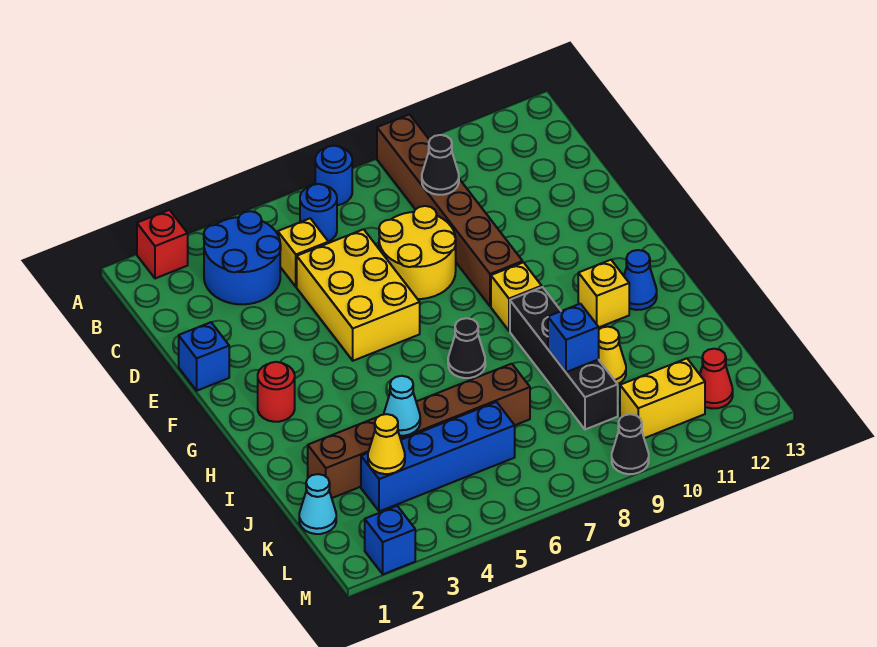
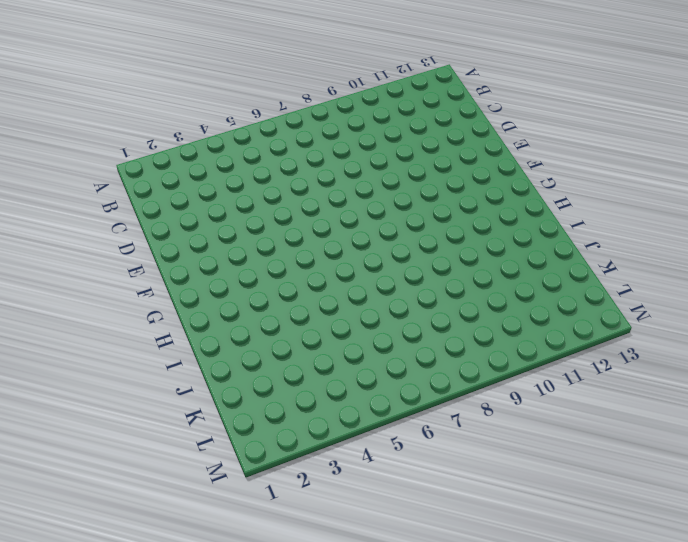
none -> red brick A2 level 1
none -> blue round brick A7 level 1
none -> brown brick A9:F9 level 1

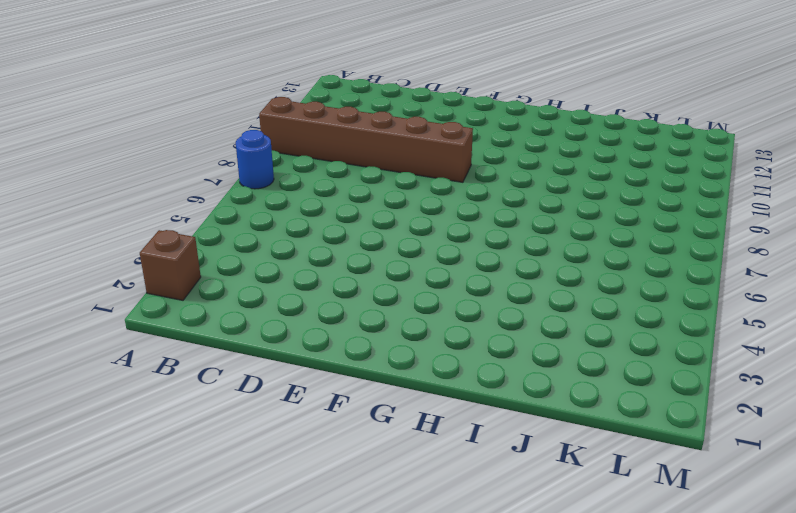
brown brick A2 level 1 -> red brick A2 level 1
none -> blue round brick B3:C4 level 1
none -> blue round brick B6 level 1
none -> yellow brick C5 level 1

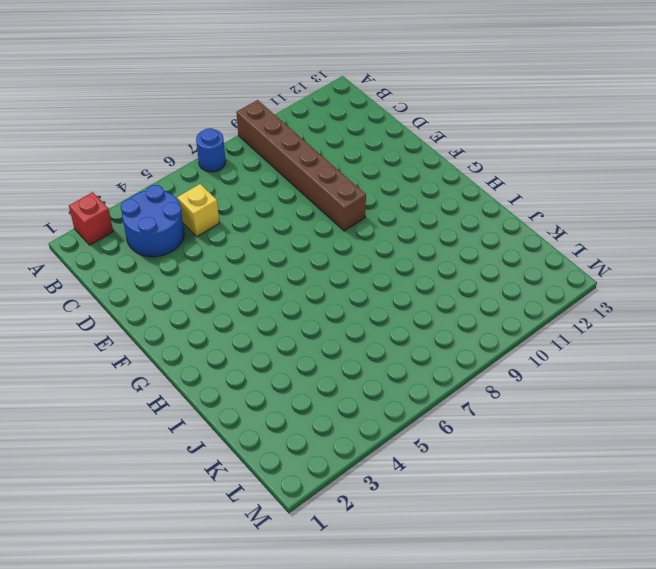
none -> blue round brick B6 level 1
none -> yellow brick D5:F6 level 1
none -> yellow round brick D7:E8 level 1

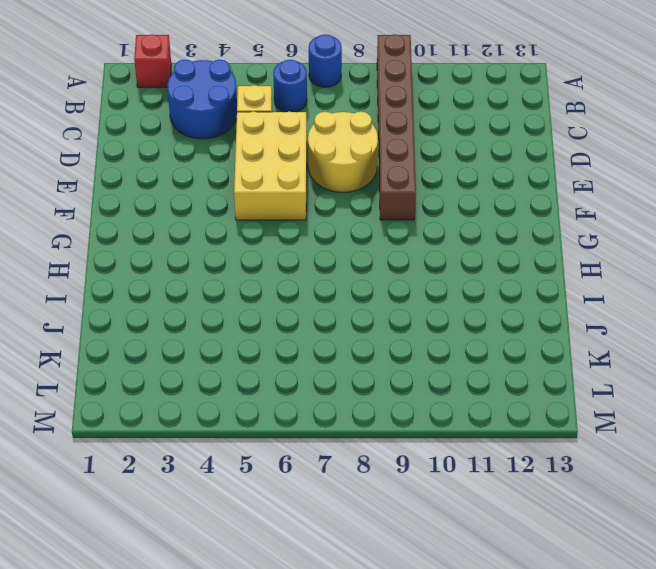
none -> blue brick E1 level 1
none -> red round brick G2 level 1
none -> yellow brick G9 level 1

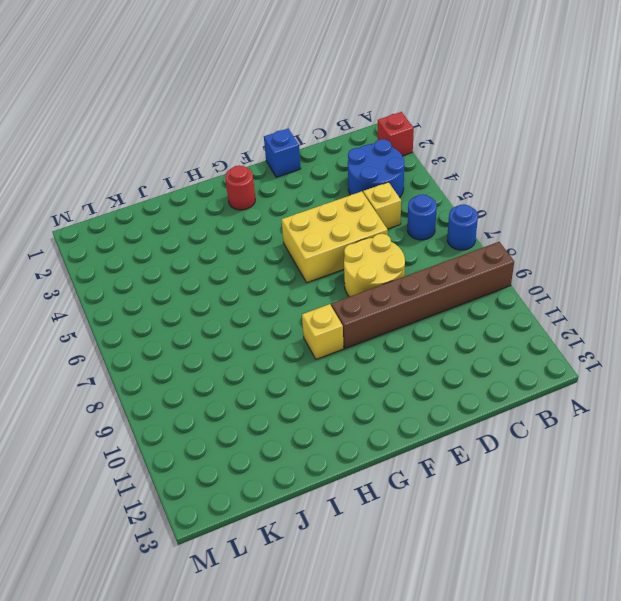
none -> black cone H7 level 1
none -> black brick H9:K9 level 1
none -> yellow brick H11 level 1

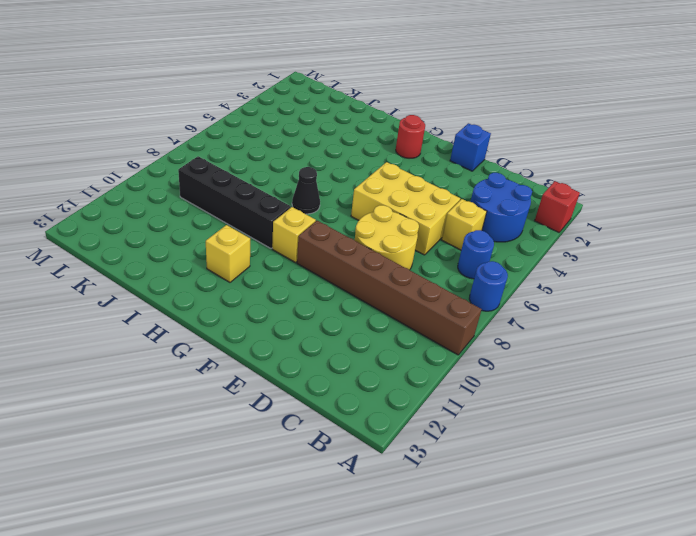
none -> blue cone H12 level 1
none -> brown brick J2:J7 level 1
none -> yellow cone J10 level 1

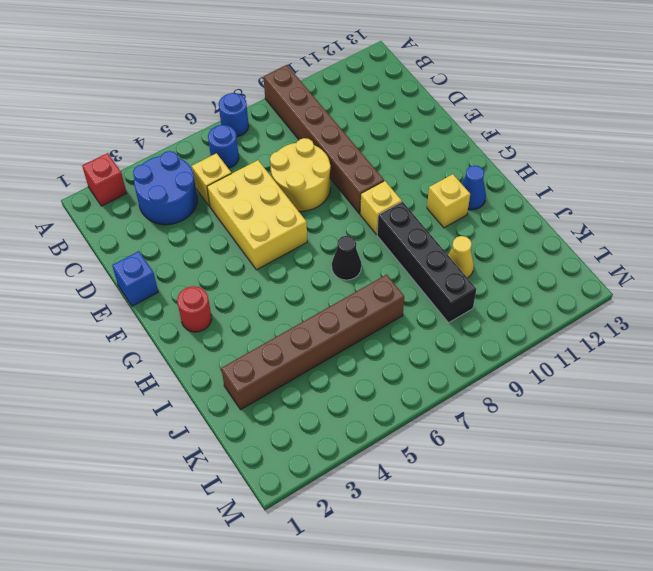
none -> cyan cone K1 level 1
none -> blue brick K3:K6 level 1
none -> yellow brick L10:L11 level 1

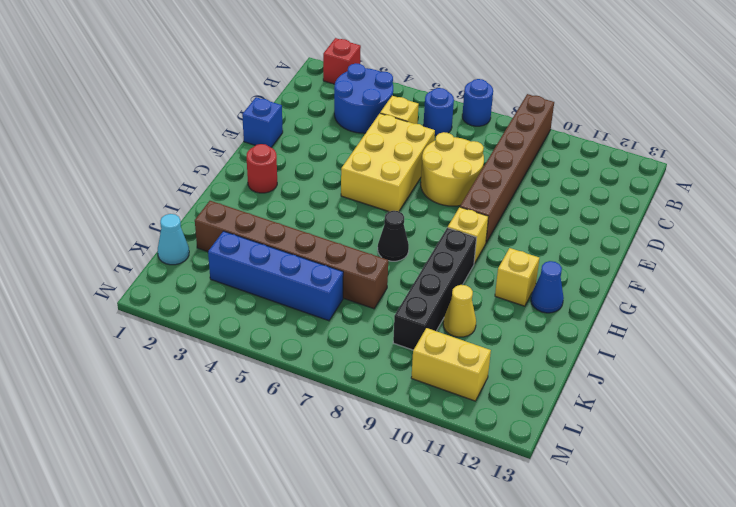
none -> red cone L12 level 1
none -> blue brick M2 level 1
none -> black cone M9 level 1

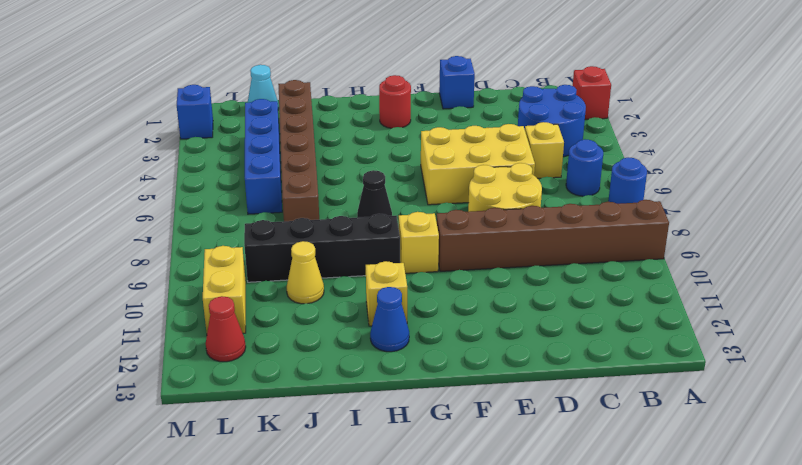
none -> black cone M9 level 1
none -> black cone C9 level 2
none -> cyan cone J4 level 2

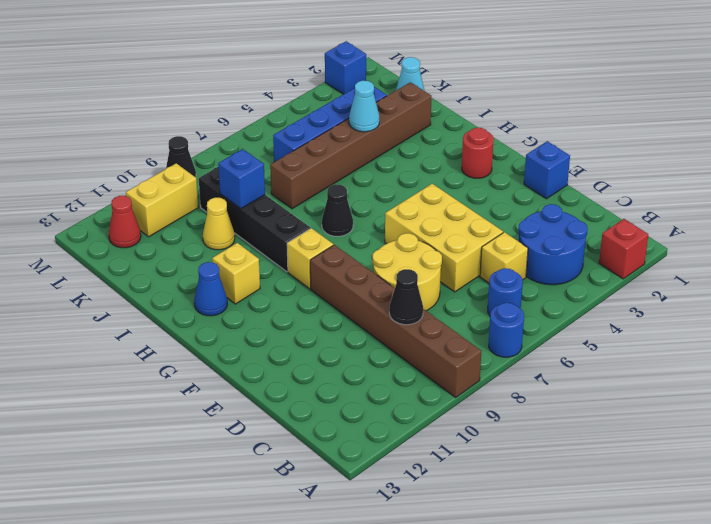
none -> yellow cone K3 level 2

